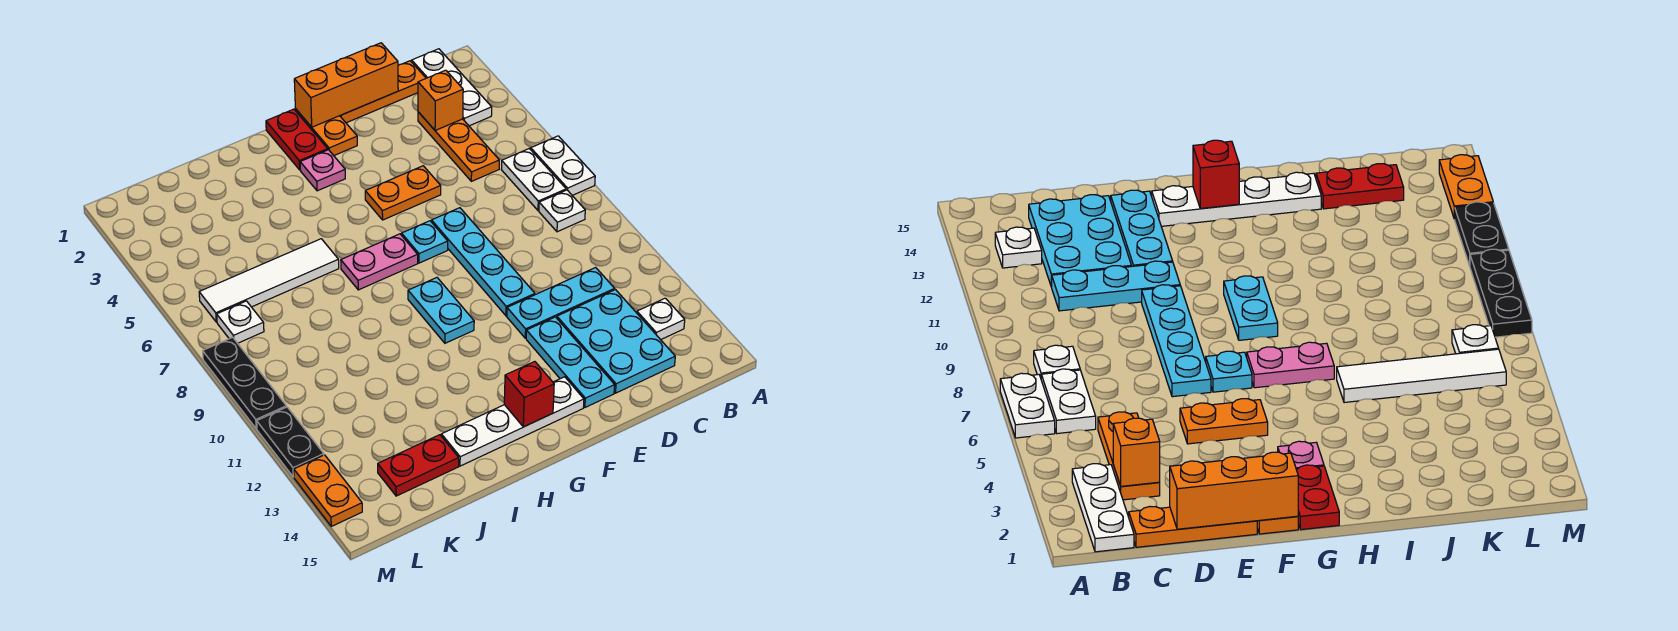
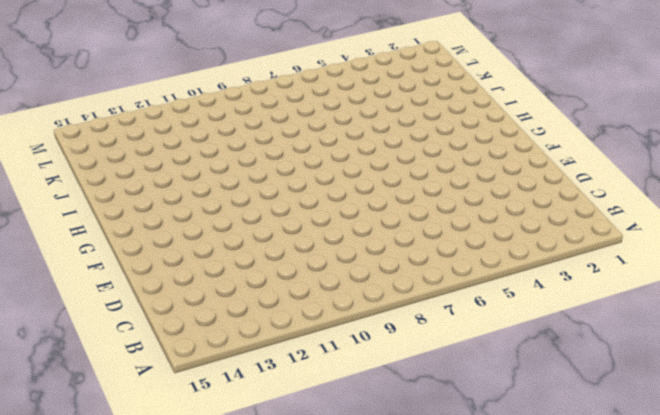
none -> white plate A6:A7 level 1
none -> white plate B1:B3 level 1
none -> white plate B6:B7 level 1

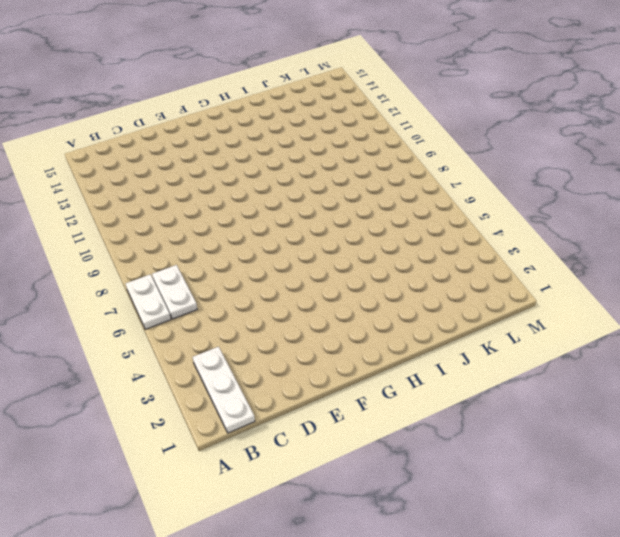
none -> white plate B8 level 1
none -> white plate B13 level 1
none -> orange plate C1:E1 level 1

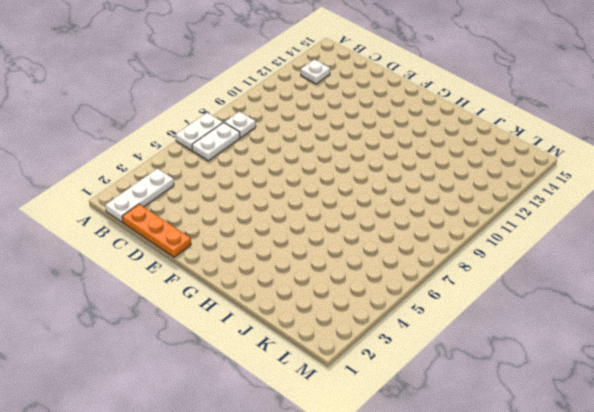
none -> orange plate C3:C5 level 1
none -> cyan plate C11:E11 level 1
none -> cyan plate C12:D14 level 1

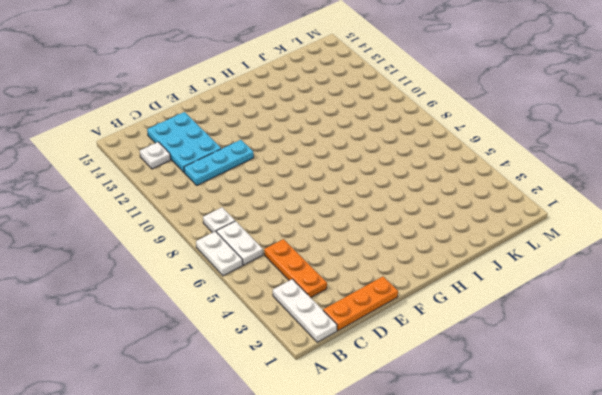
none -> orange plate E5:F5 level 1
none -> cyan plate E7:E10 level 1
none -> cyan plate E12:E14 level 1

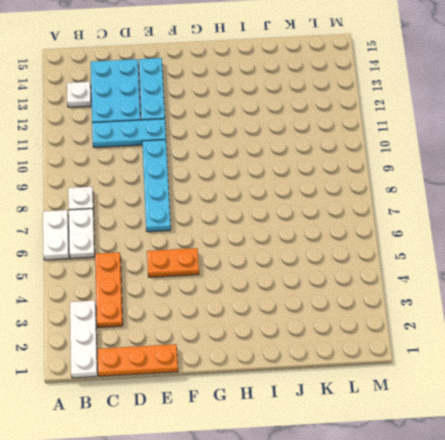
none -> orange plate F1:F2 level 1
none -> cyan plate F7 level 1
none -> white plate F14:I14 level 1

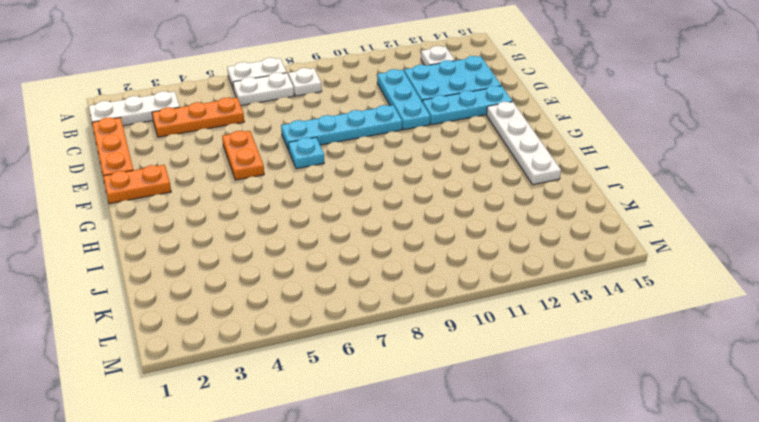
none -> red plate G1:G2 level 1
none -> pink plate G3 level 1
none -> pink plate G7:H7 level 1

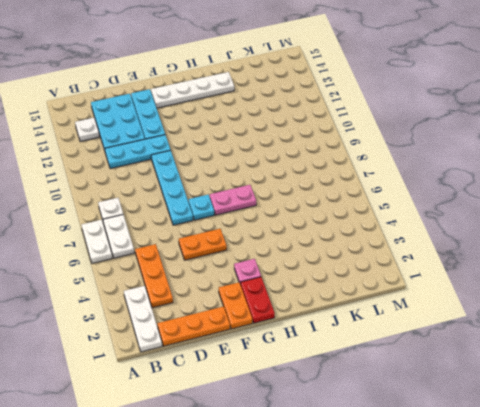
none -> cyan plate G9:G10 level 1
none -> white tile I6:L6 level 1
none -> red plate J14:K14 level 1

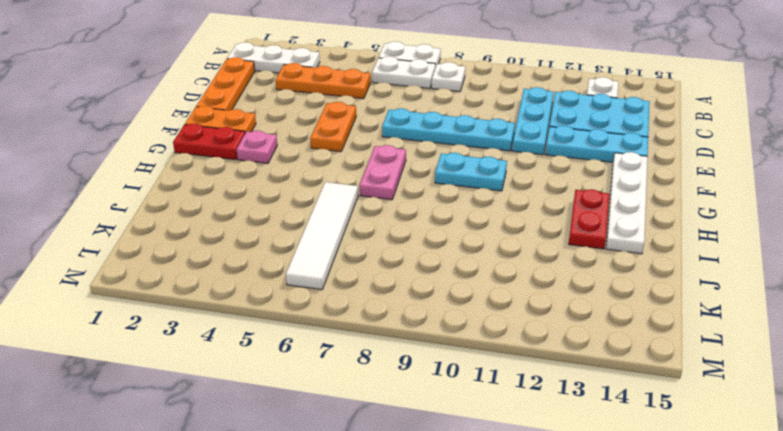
red plate H13:I13 level 1 -> red plate J14:K14 level 1
none -> cyan plate F7 level 1
none -> white plate L7 level 1
none -> black plate M8:M10 level 1

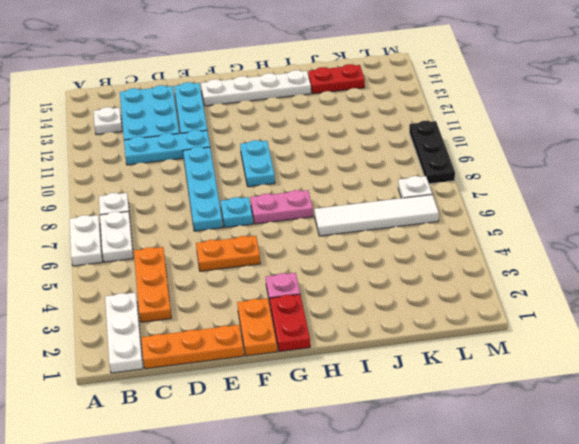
none -> black plate M11:M12 level 1
none -> orange plate M13:M14 level 1
none -> orange brick C3 level 2

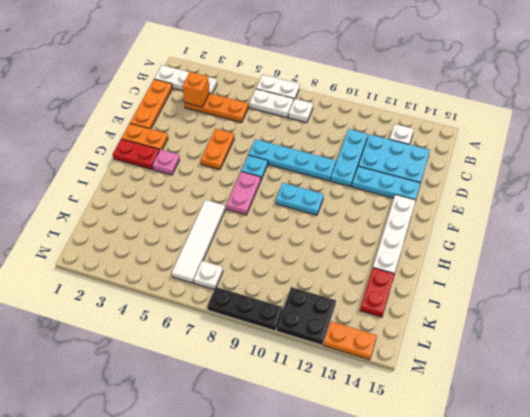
black plate L11:M12 level 1 -> black plate M11:M12 level 1
none -> orange brick D1:F1 level 2
none -> red brick G14 level 2

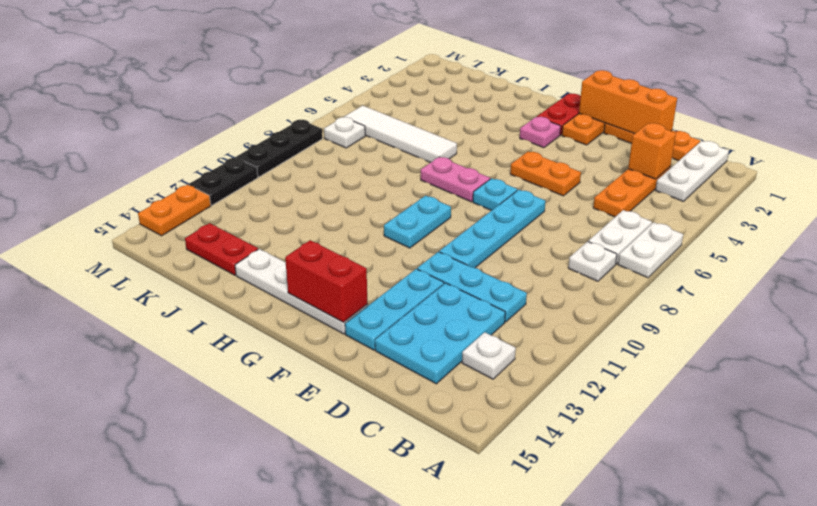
red brick F14:G14 level 2 -> red brick G14 level 2

